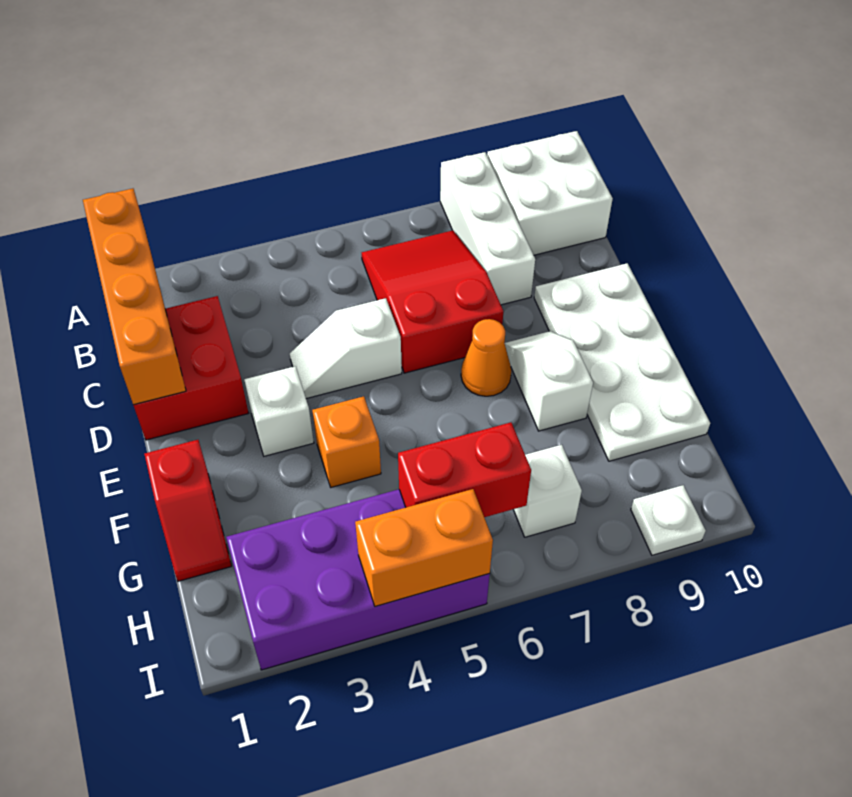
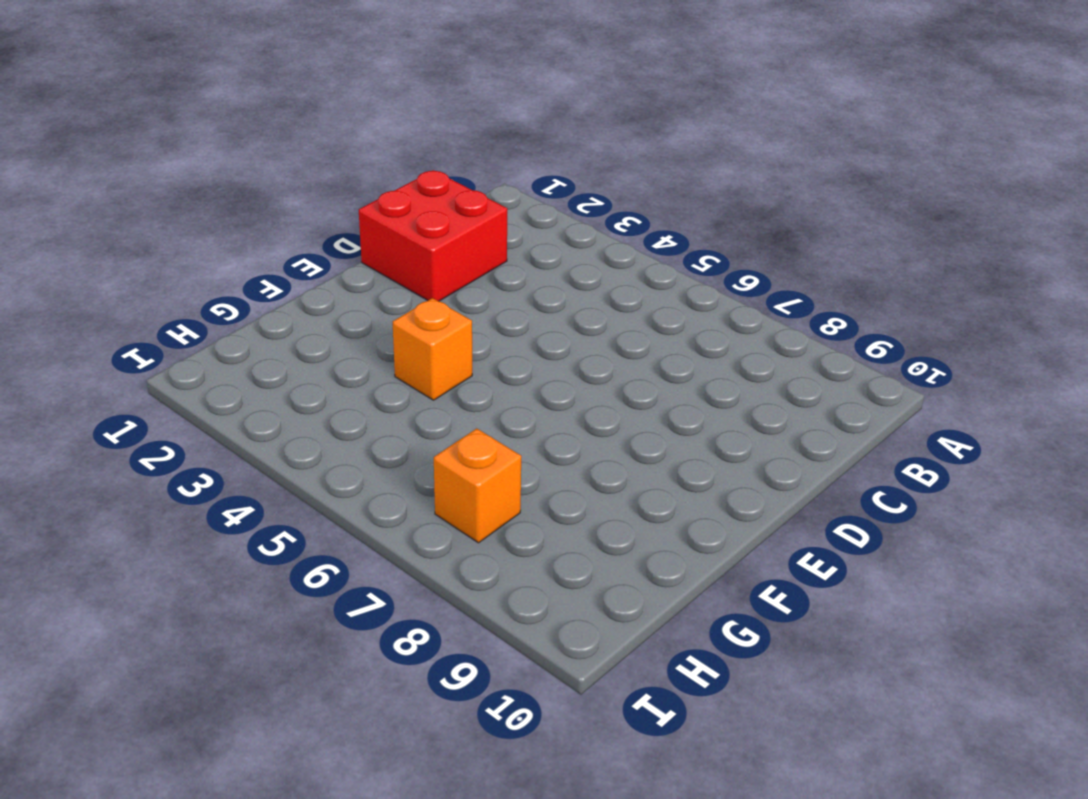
orange brick H7 level 1 -> white brick H7 level 1
none -> white brick A8:C8 level 1
none -> white brick A9:B10 level 1
none -> red slope B6:D7 level 1 top D

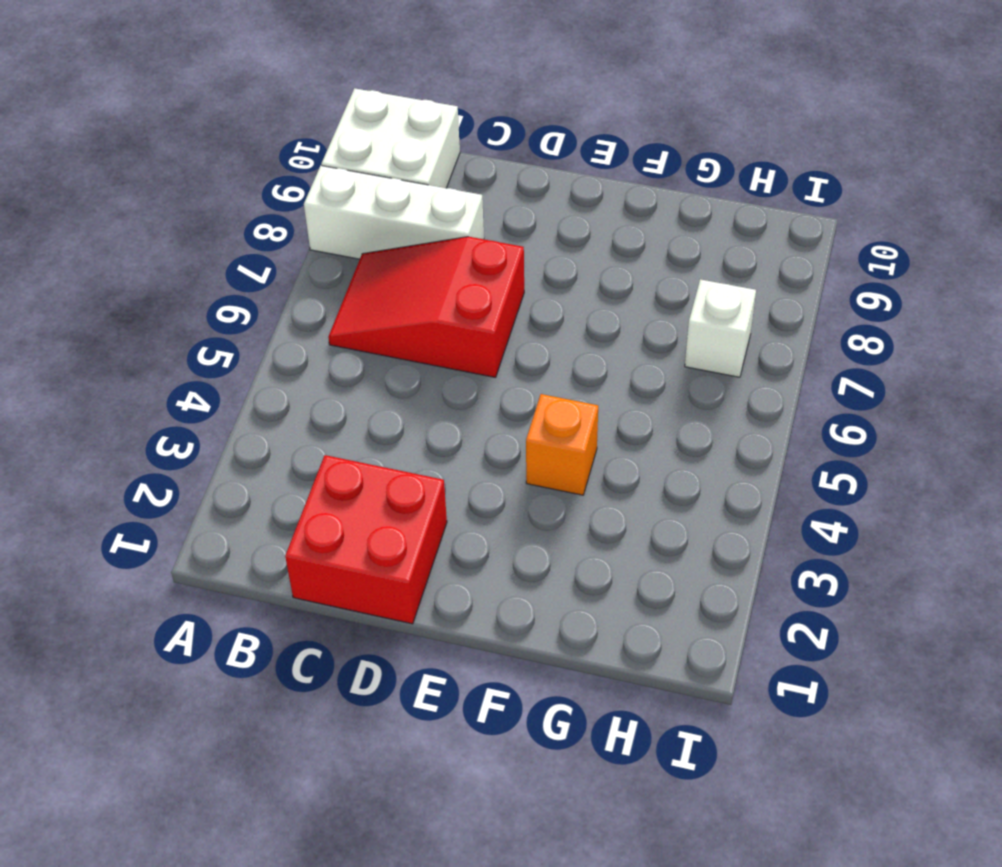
none -> white slope D4:D5 level 1 top 5
none -> white plate D9:G10 level 1
none -> white brick E3 level 1

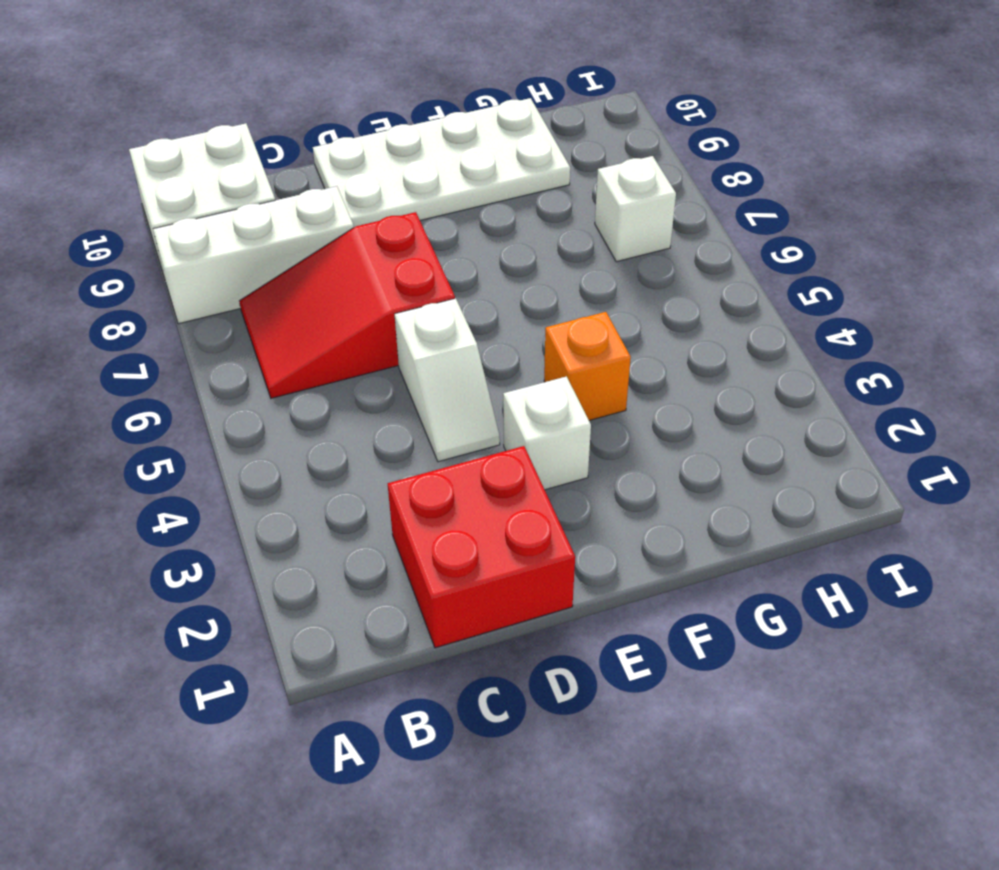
none -> orange cone E7 level 1
none -> white slope E8:F8 level 1 top F
none -> red slope F1:G1 level 1 top F

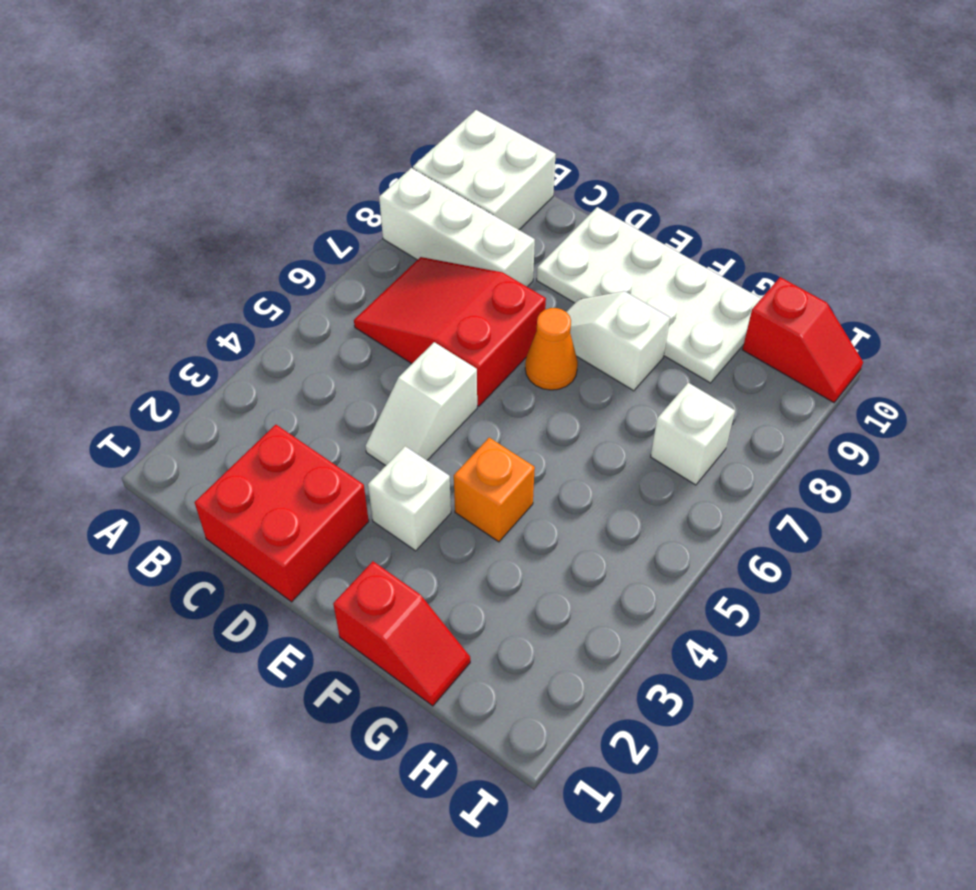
red slope H10:I10 level 1 top H -> none
none -> purple brick H2:I5 level 1
none -> white plate I9 level 1
none -> orange brick A1:D1 level 2

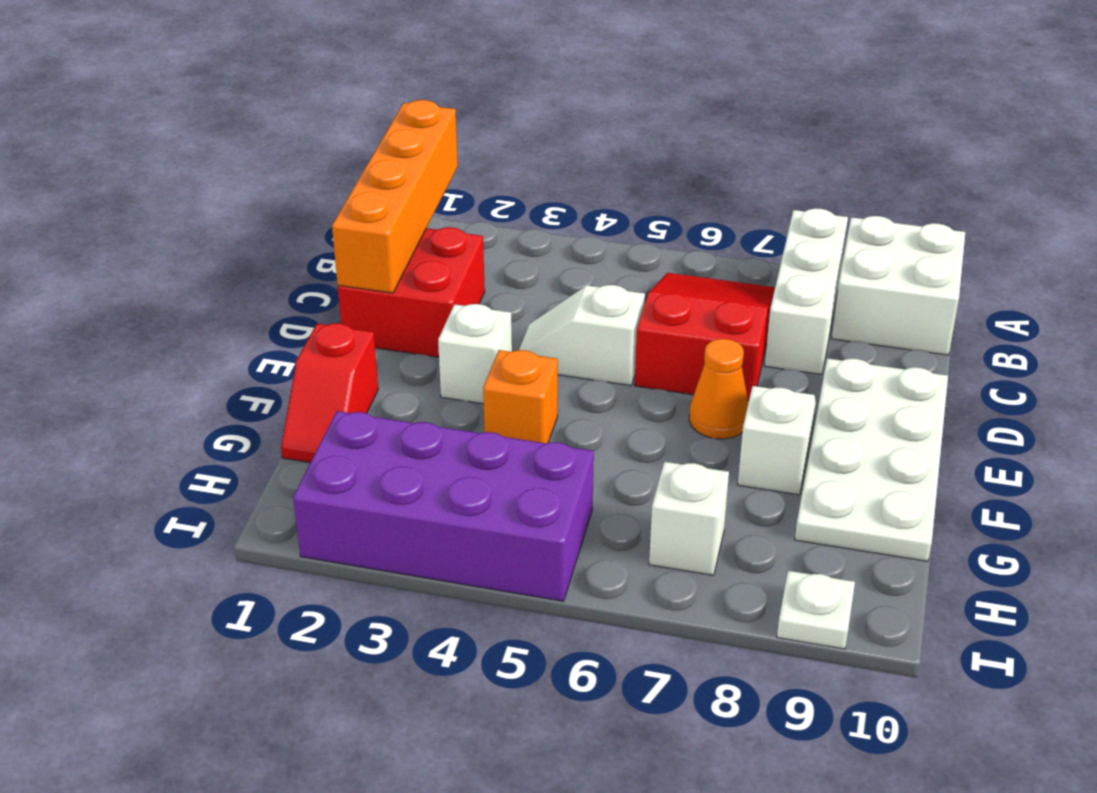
none -> red brick H5:H6 level 2
none -> orange brick I4:I5 level 2

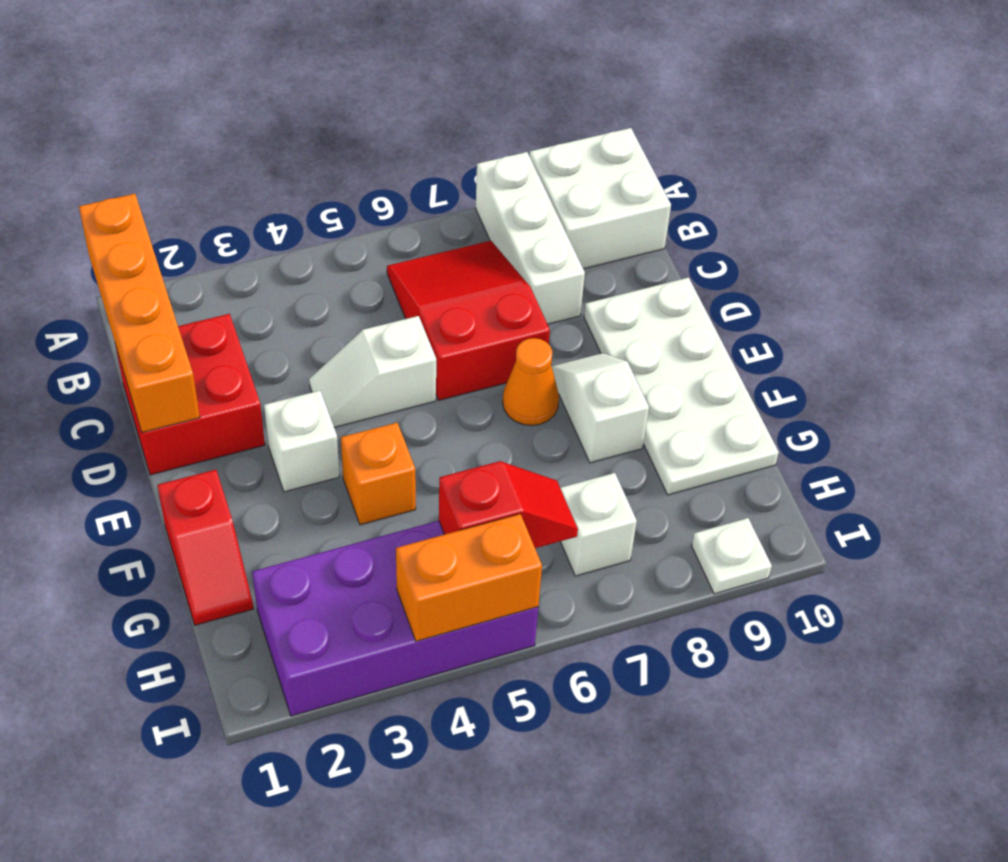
red slope H5:H6 level 2 top 5 -> red brick H5:H6 level 2

